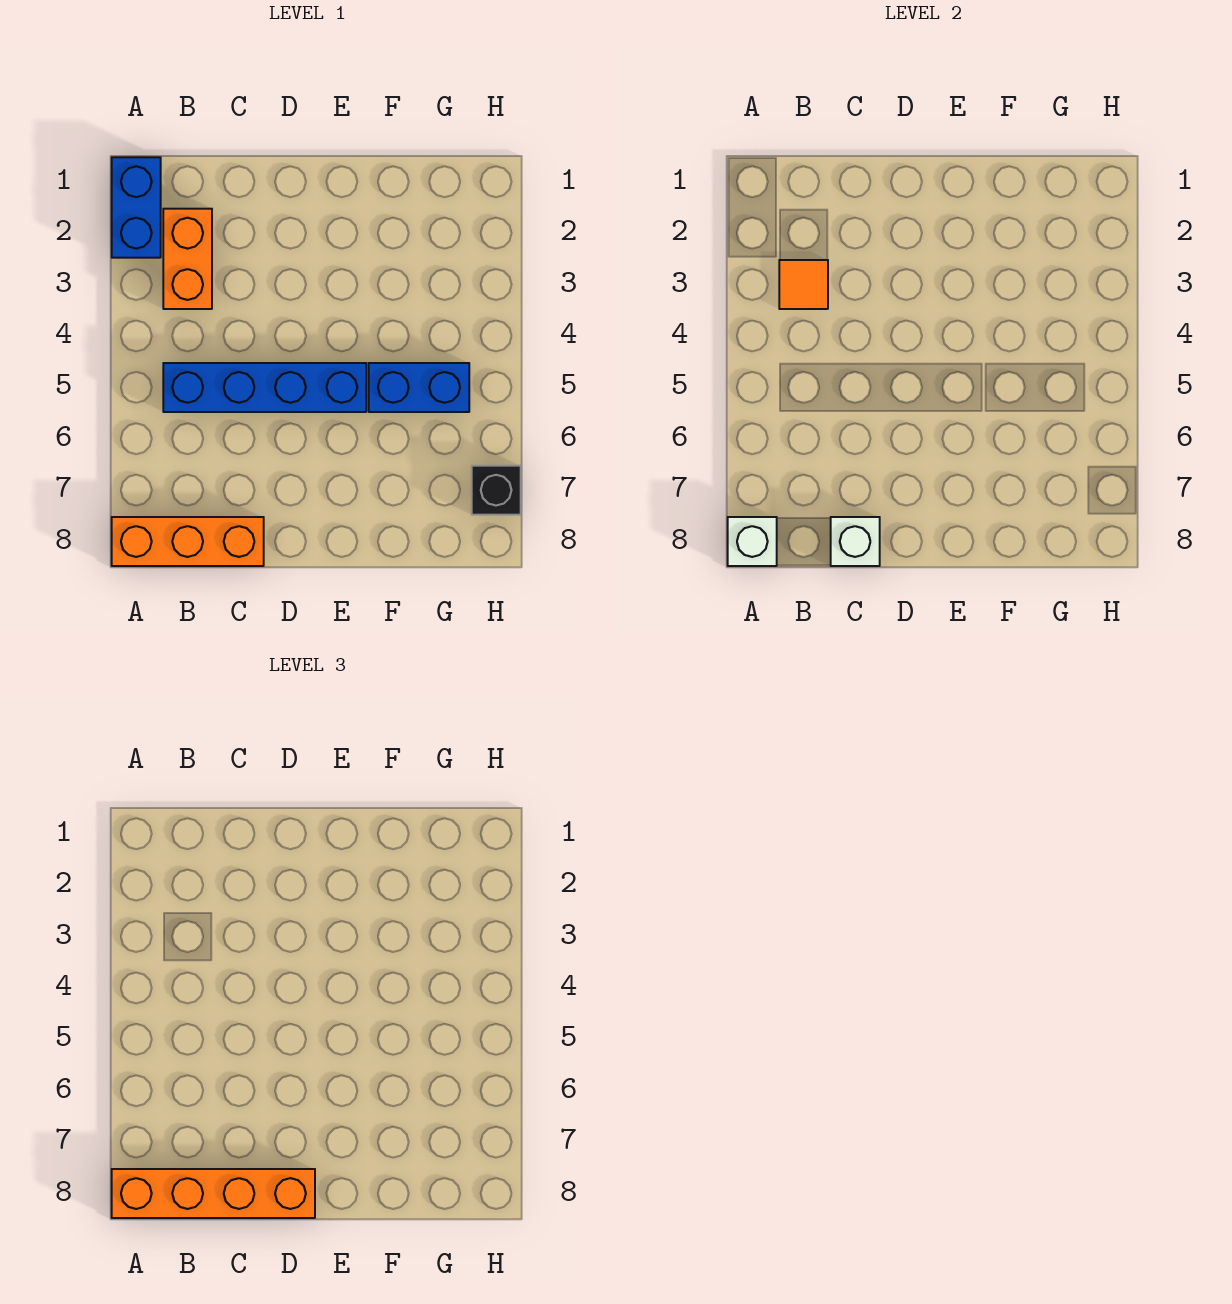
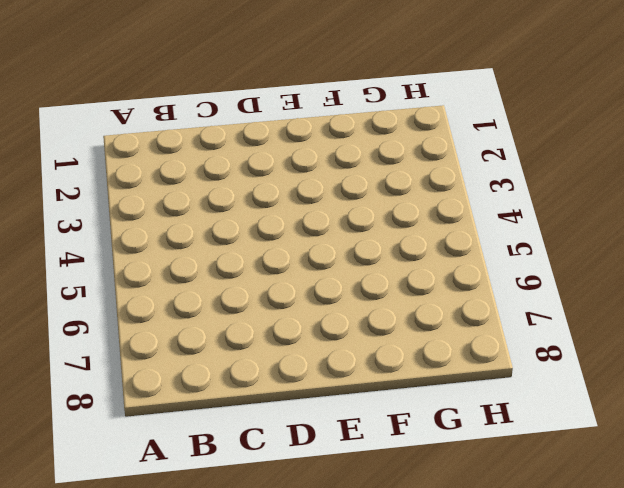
none -> blue brick A1:A2 level 1
none -> orange brick A8:C8 level 1

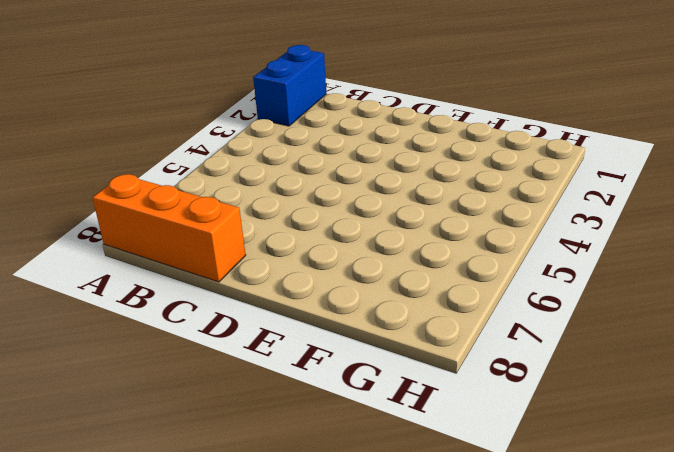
none -> orange brick B2:B3 level 1
none -> blue brick B5:E5 level 1

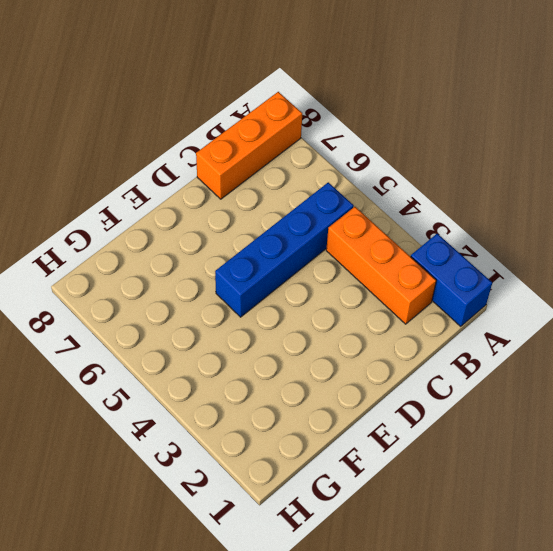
orange brick B2:B4 level 1 -> orange brick B2:B3 level 1
none -> blue brick F5:G5 level 1
none -> black brick H7 level 1

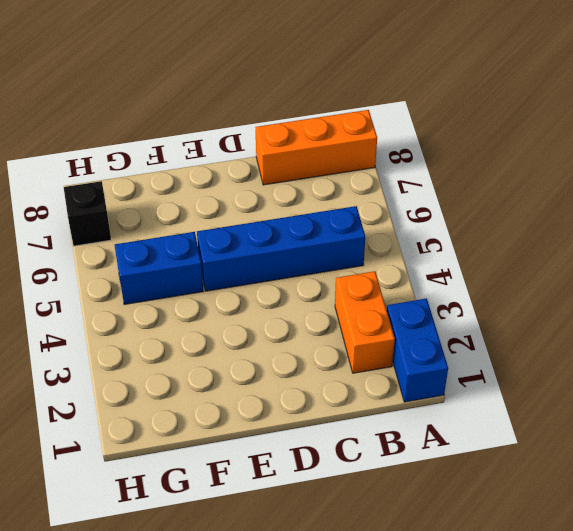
none -> white brick A8 level 2
none -> orange tile B3 level 2

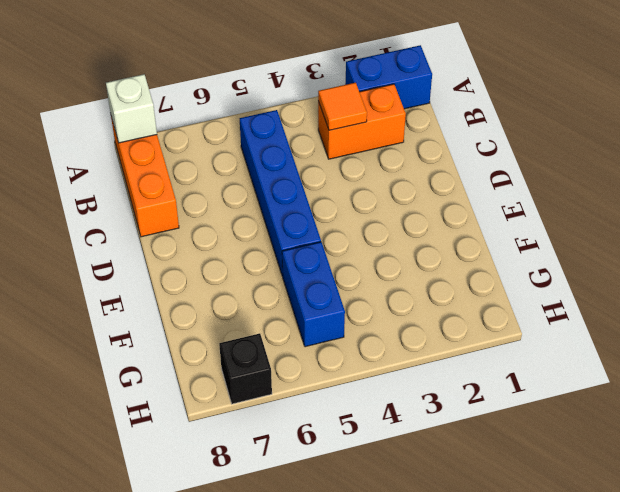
none -> white brick C8 level 2
none -> orange brick A8:D8 level 3

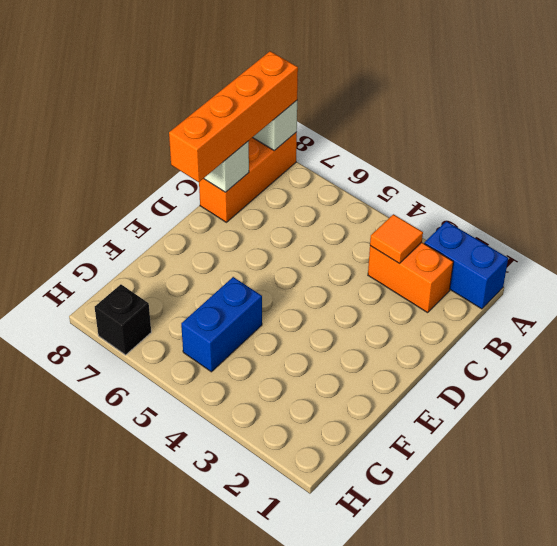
none -> blue brick B5:E5 level 1

